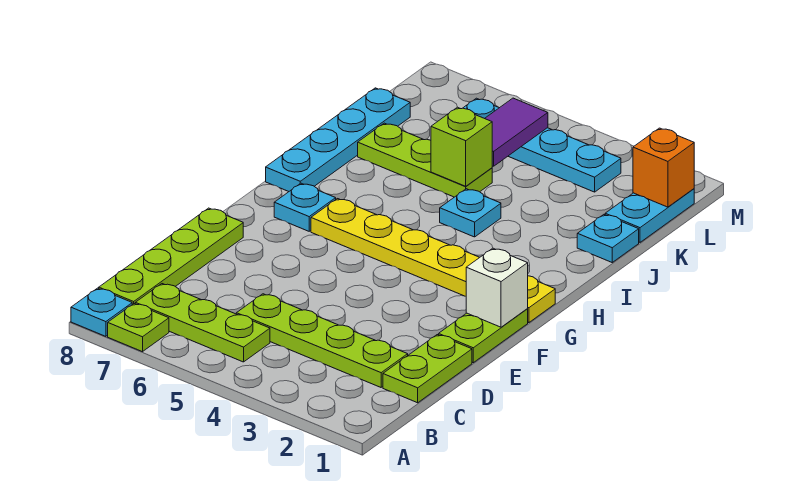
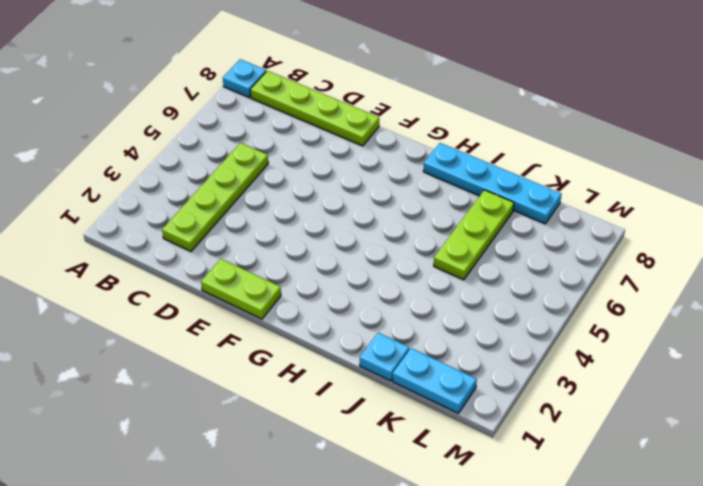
none -> lime plate A7 level 1
none -> lime plate B5:B7 level 1
none -> lime plate C1:D1 level 1

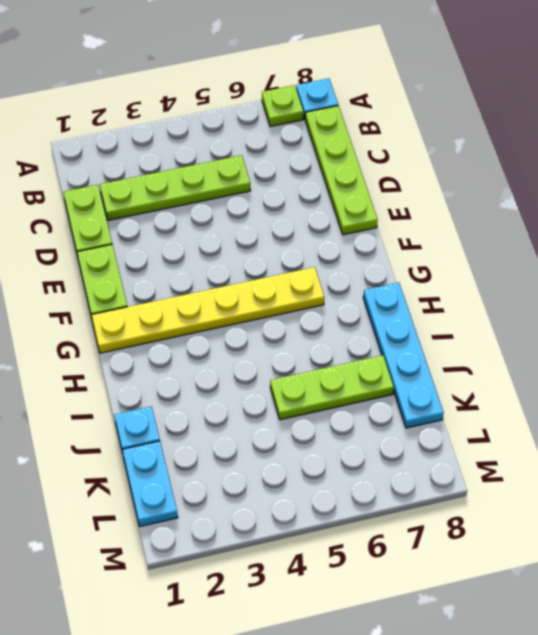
none -> lime plate B5:B7 level 1
none -> cyan plate G7 level 1
none -> cyan plate I4 level 1

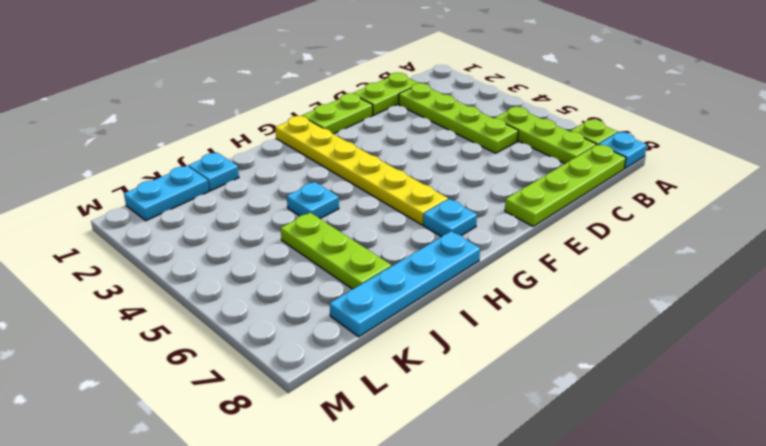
none -> cyan plate L3:L6 level 1
none -> white brick F1 level 2
none -> lime brick J5 level 2

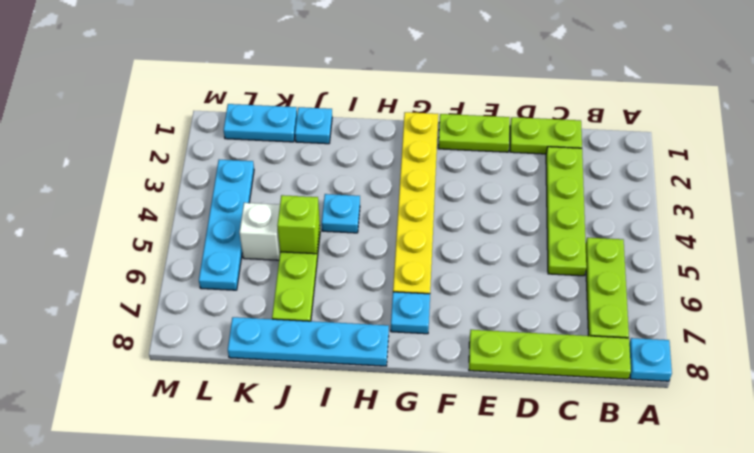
white brick K5 level 1 -> white brick F1 level 2
none -> lime plate A7 level 1
none -> purple tile K5:L5 level 2
none -> orange brick L1 level 2

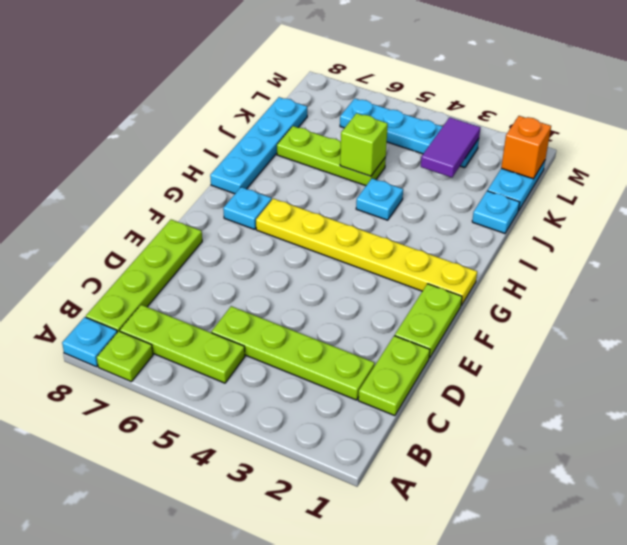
purple tile K3:L3 level 2 -> purple tile K5:L5 level 2
none -> white brick F1 level 2

